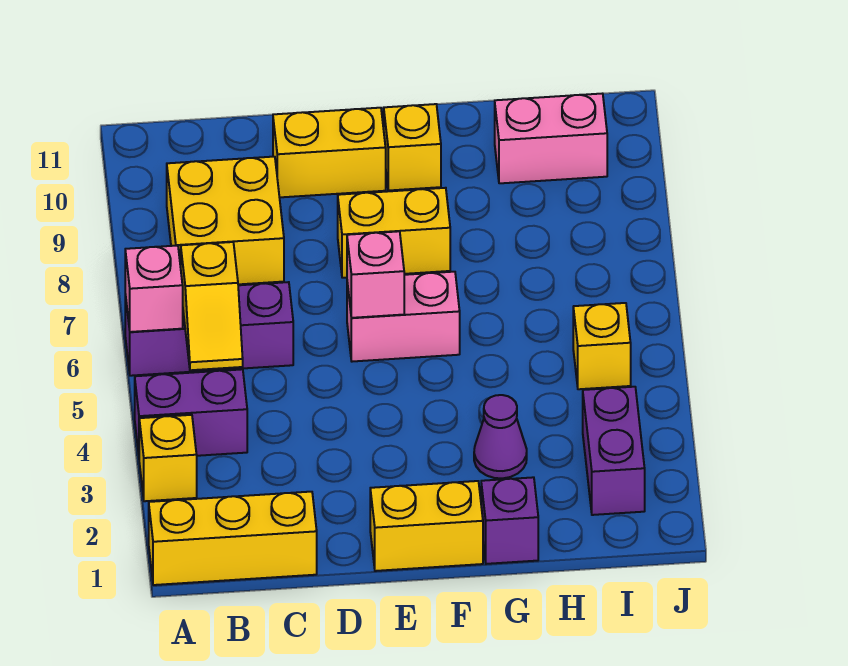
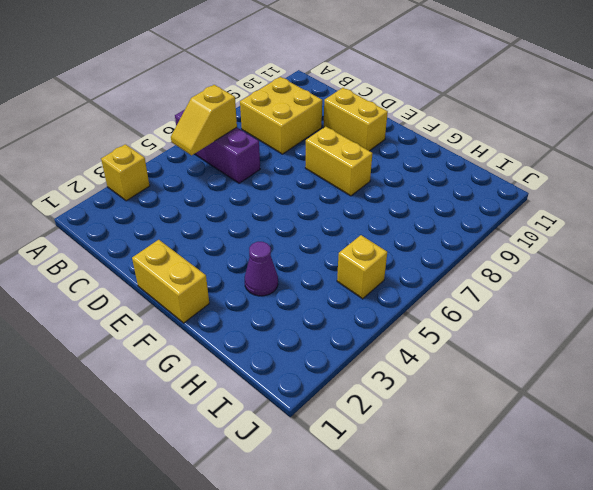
none -> yellow brick A1:C1 level 1
none -> purple brick A4:B4 level 1
none -> pink brick E6:F6 level 1

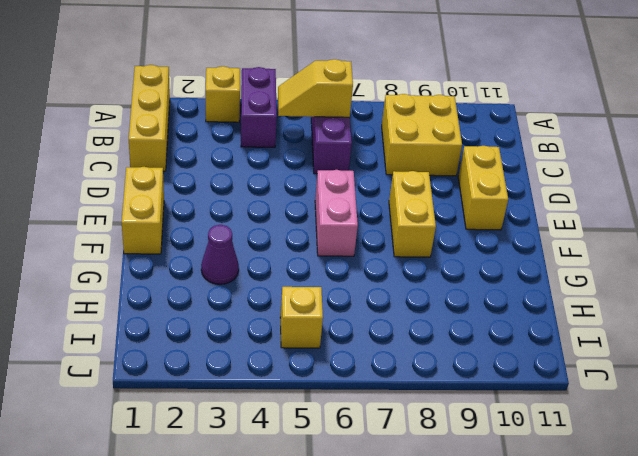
none -> yellow brick F10 level 1
none -> purple brick G1 level 1
none -> pink brick H10:I10 level 1

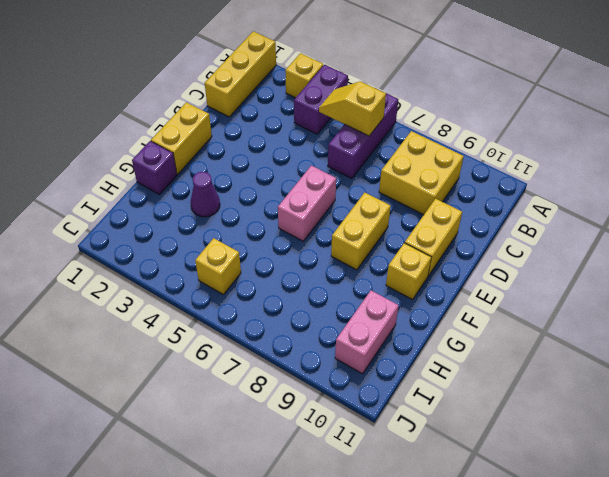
none -> purple brick I2:I3 level 1
none -> pink brick A6 level 2
none -> pink brick E6 level 2

